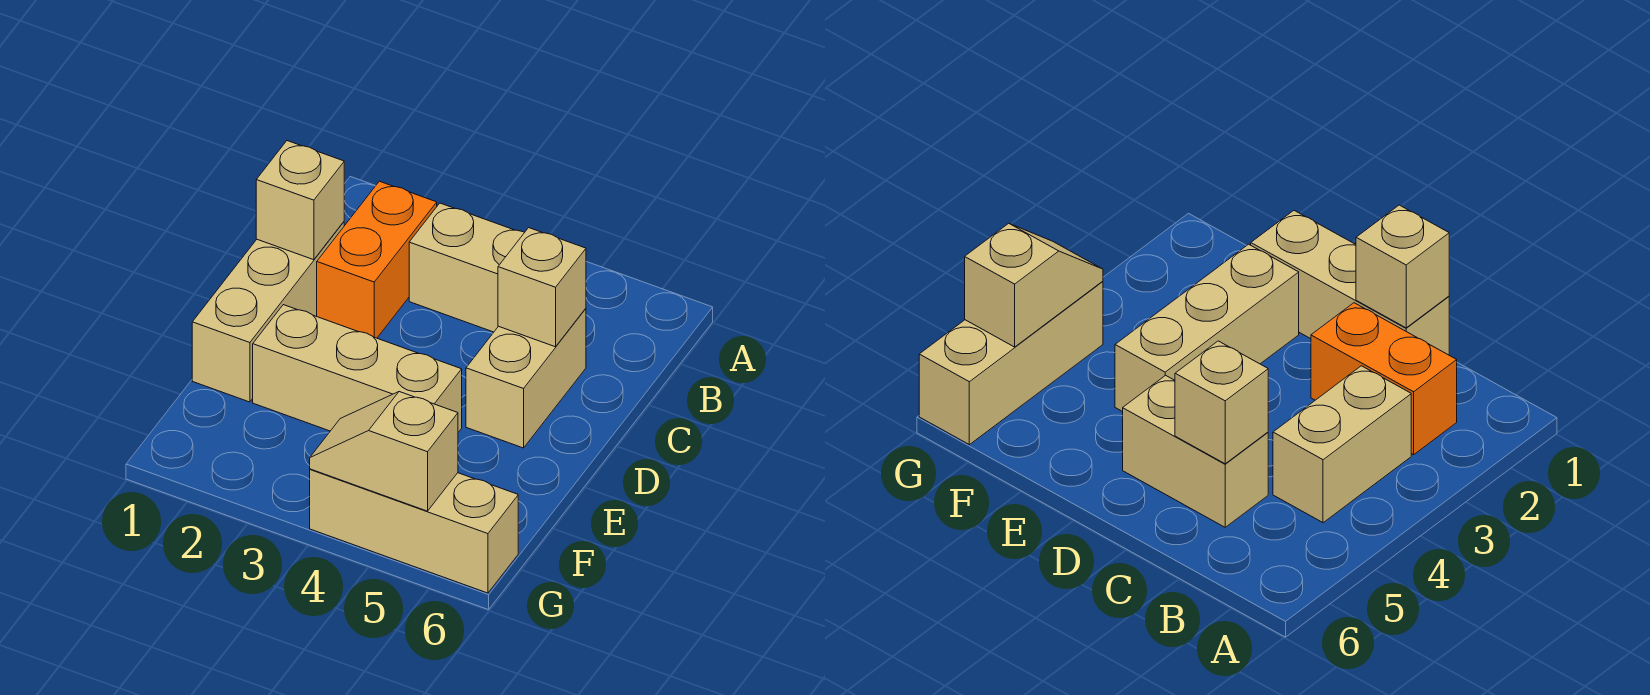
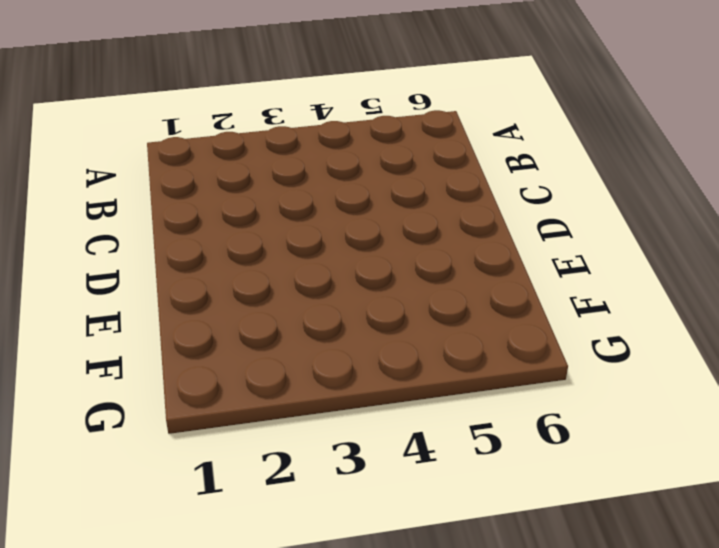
none -> orange brick B2:C2 level 1
none -> tan brick B3:B4 level 1

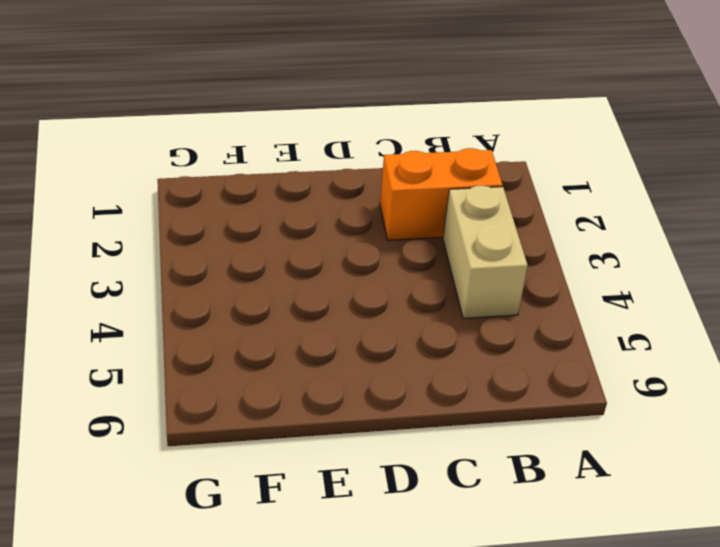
none -> tan brick C1:E1 level 1
none -> tan brick C5:D5 level 1

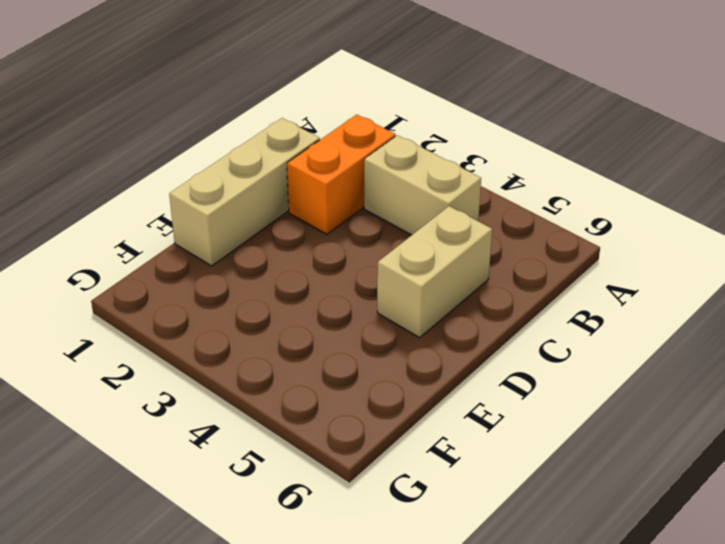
none -> tan brick E2:E4 level 1
none -> tan brick G4:G6 level 1

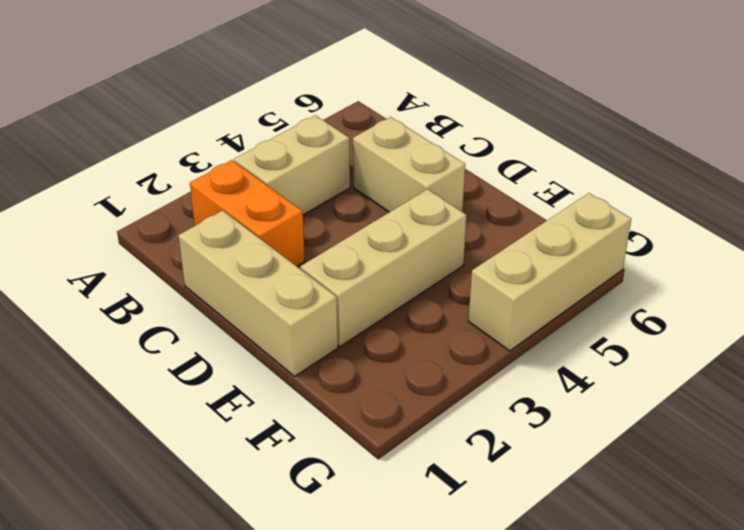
none -> tan brick C1 level 2
none -> tan brick C5 level 2

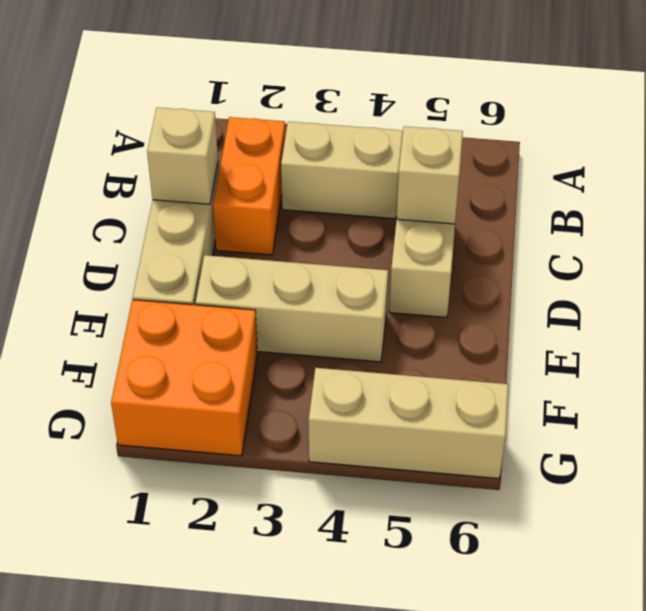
orange brick F1:G2 level 1 -> none
none -> tan slope G4:G5 level 2 top 5

